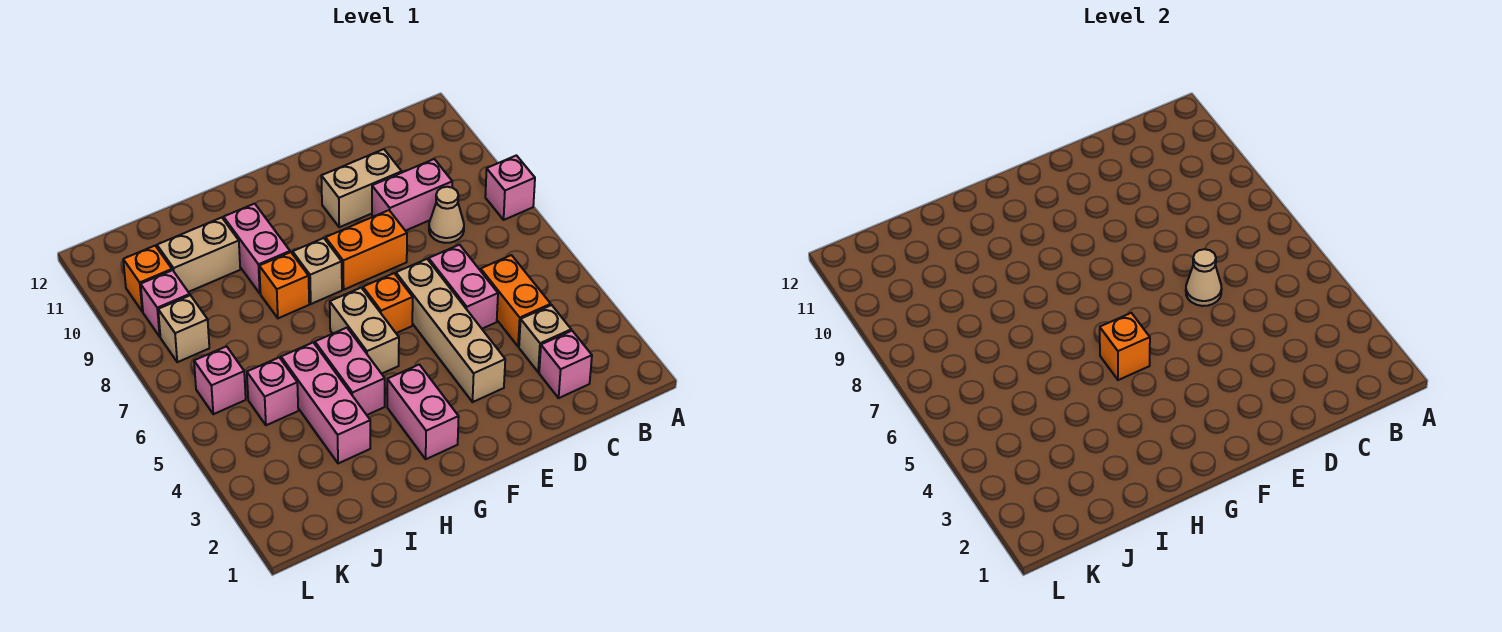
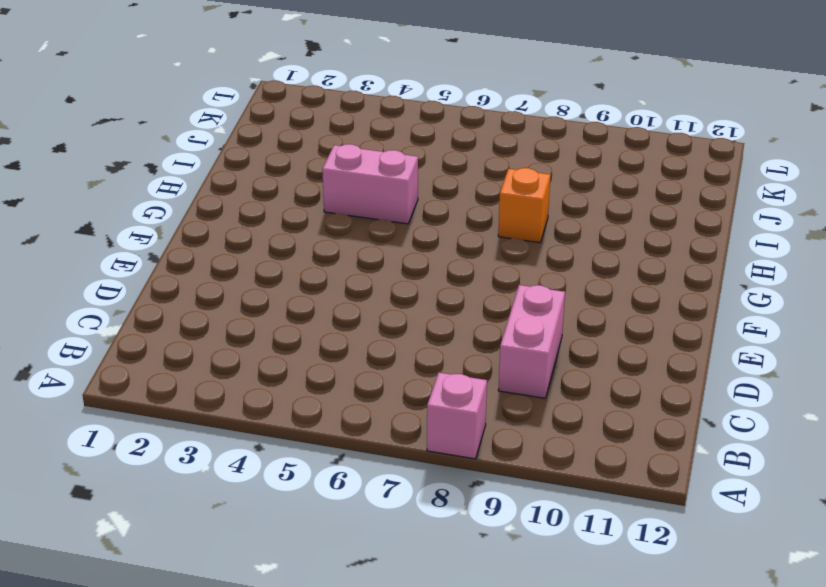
none -> pink brick C2 level 1
none -> tan brick C3 level 1
none -> orange brick C4:C5 level 1

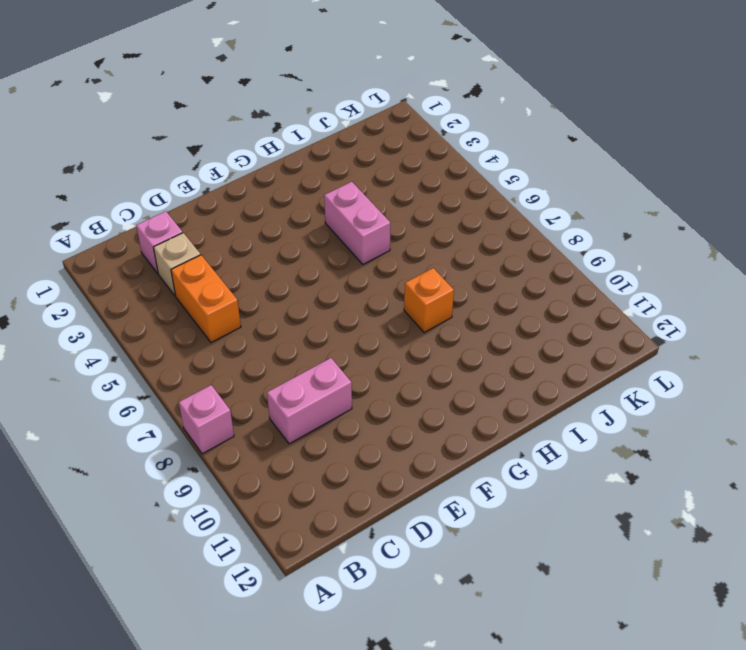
none -> tan cone C8 level 1
none -> pink brick D5:D6 level 1
none -> tan brick D10:E10 level 1

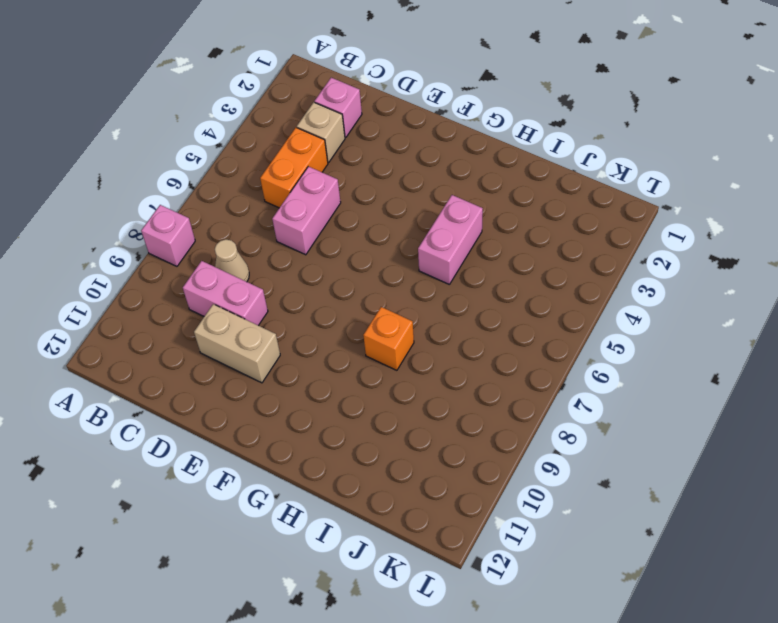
none -> tan brick E3:E6 level 1
none -> orange brick E8:F8 level 1
none -> orange brick F6 level 1

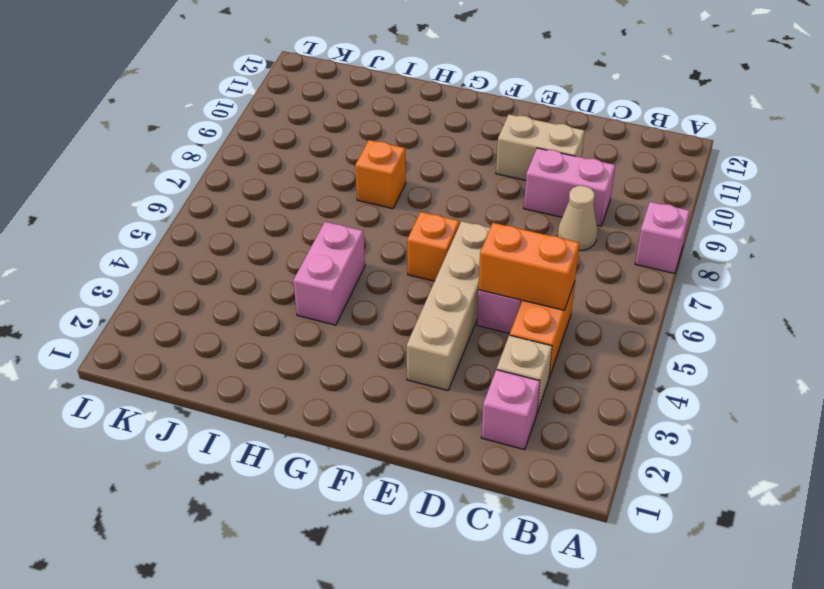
orange brick C5:D5 level 2 -> orange brick E8:F8 level 1
none -> pink brick G2:G3 level 1
none -> tan brick G5:G6 level 1
none -> tan brick G8 level 1

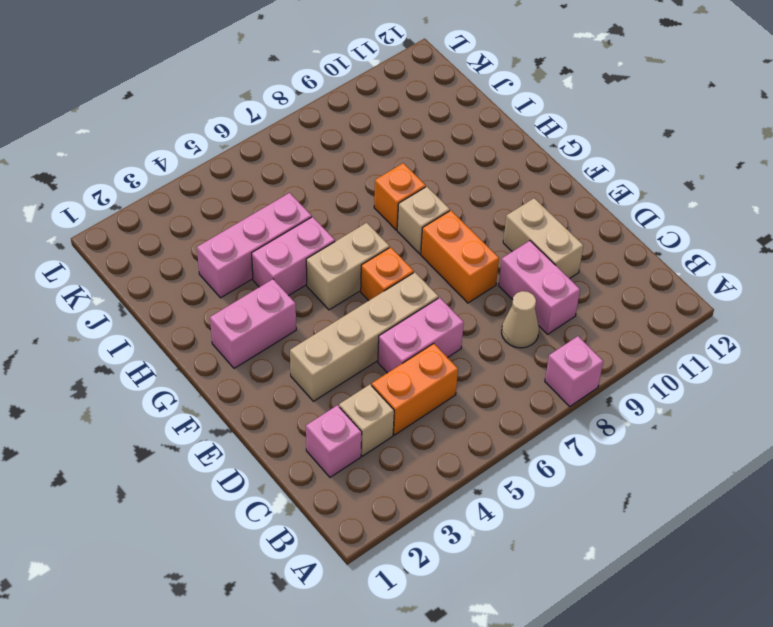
none -> pink brick H9:H10 level 1
none -> tan brick I10:J10 level 1
none -> pink brick J5 level 1

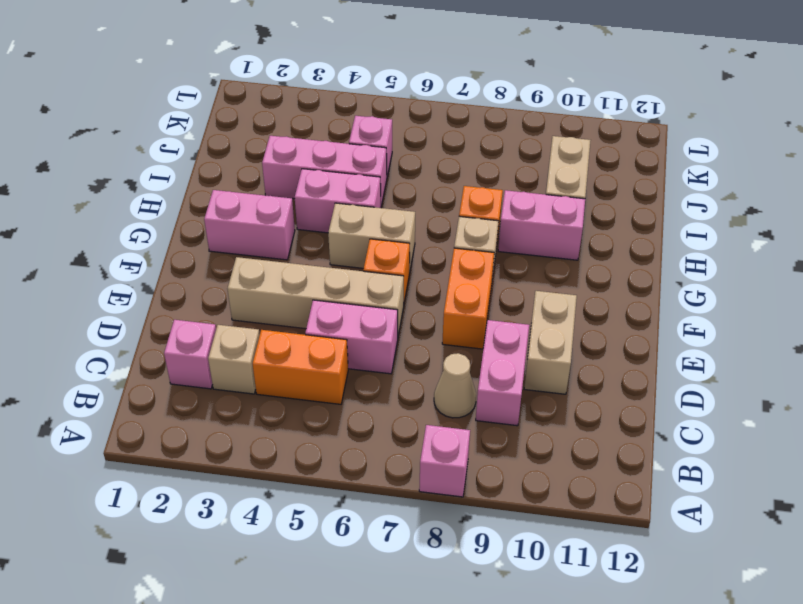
none -> pink brick K6 level 1
none -> tan brick K8 level 1
none -> pink brick K9 level 1

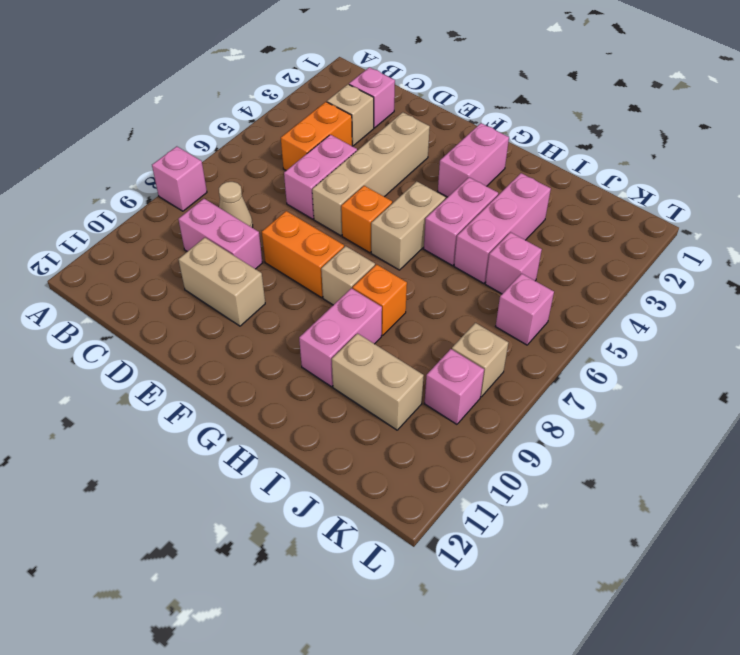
none -> orange brick K10 level 1
none -> tan cone D6 level 2
none -> orange brick G5 level 2

